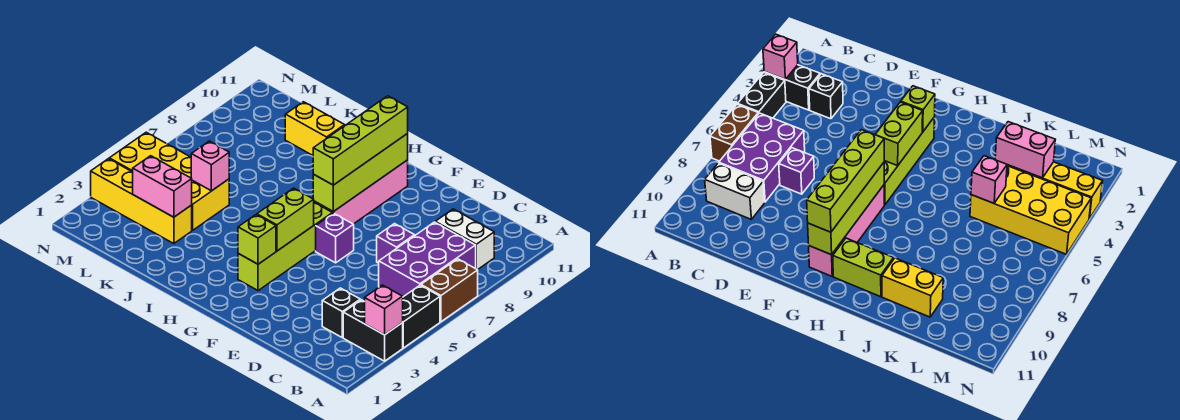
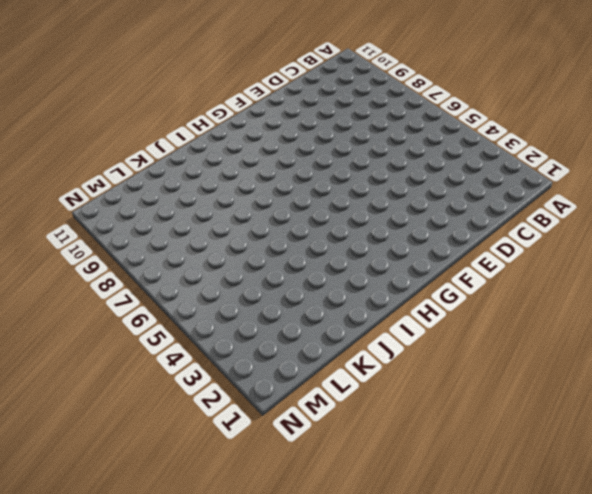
none -> black brick A3:B3 level 1
none -> black brick A4:A5 level 1
none -> brown brick A6:A7 level 1

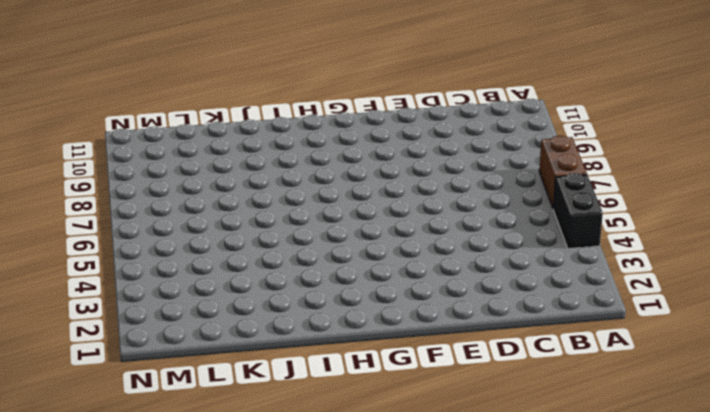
none -> black brick A3:B3 level 1
none -> purple brick B6:C8 level 1
none -> white brick B9:C9 level 1

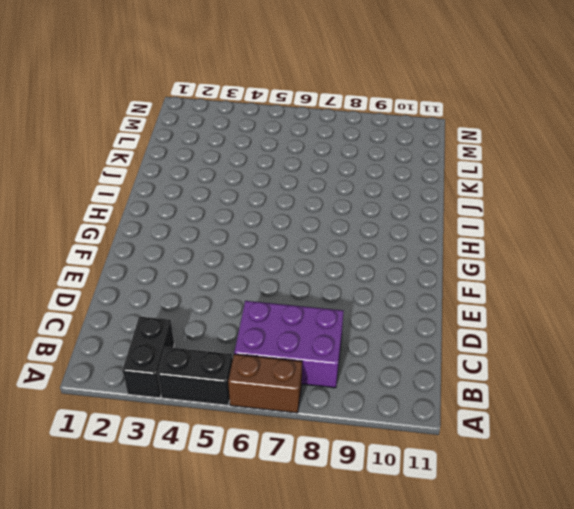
none -> white brick B9:C9 level 1
none -> black brick C3 level 1
none -> purple brick D7 level 1

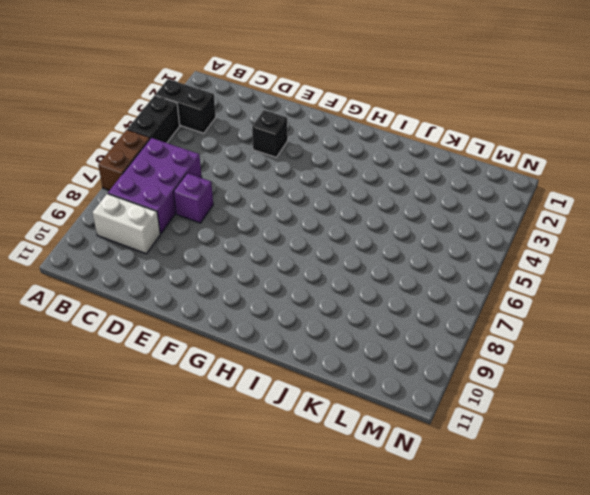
black brick E3 level 1 -> black brick C3 level 1
none -> purple brick F6 level 1
none -> lime brick G3:G6 level 1
none -> pink brick G7:G10 level 1

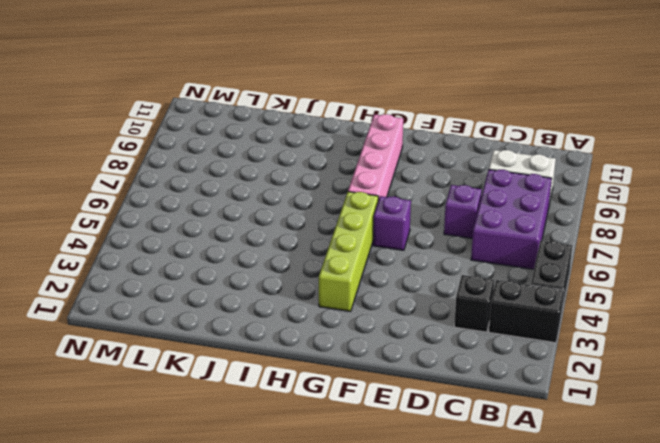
none -> brown brick A6:A7 level 1
none -> lime brick H10:I10 level 1
none -> yellow brick J10:K10 level 1

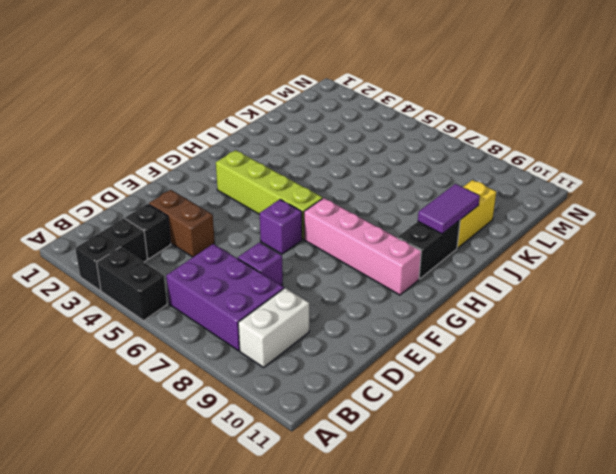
brown brick D3:D4 level 1 -> brown brick A6:A7 level 1
black brick H10:I10 level 1 -> lime brick H10:I10 level 1
purple tile I10:J10 level 2 -> none
none -> yellow brick K3:N3 level 1
none -> yellow brick K4:N5 level 1
none -> pink brick A3 level 2

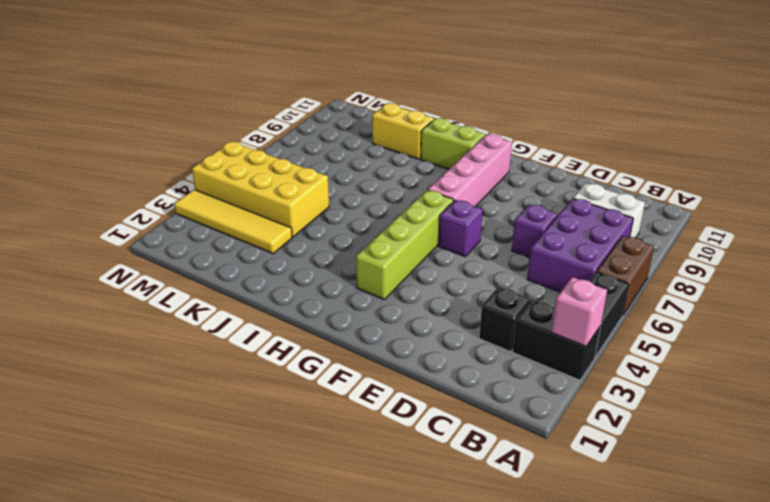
yellow tile K3:N3 level 1 -> yellow brick K3:N3 level 1
none -> lime brick G3 level 2
none -> lime brick G4:G5 level 2
none -> lime brick G7:G10 level 2

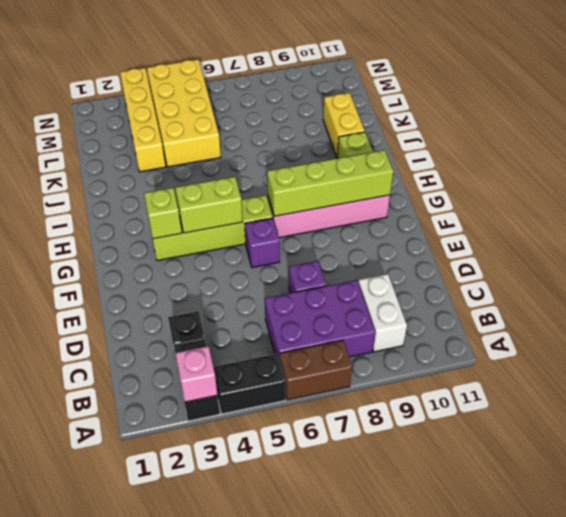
none -> pink brick K3:L3 level 2
none -> pink brick K5 level 2
none -> lime brick G7:G10 level 3

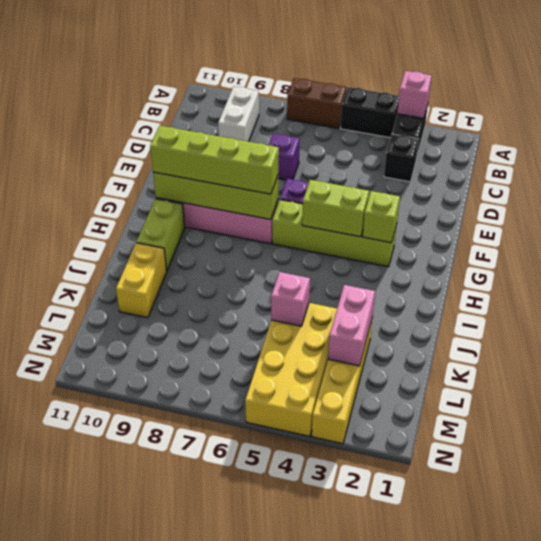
none -> purple brick B6:C8 level 1

